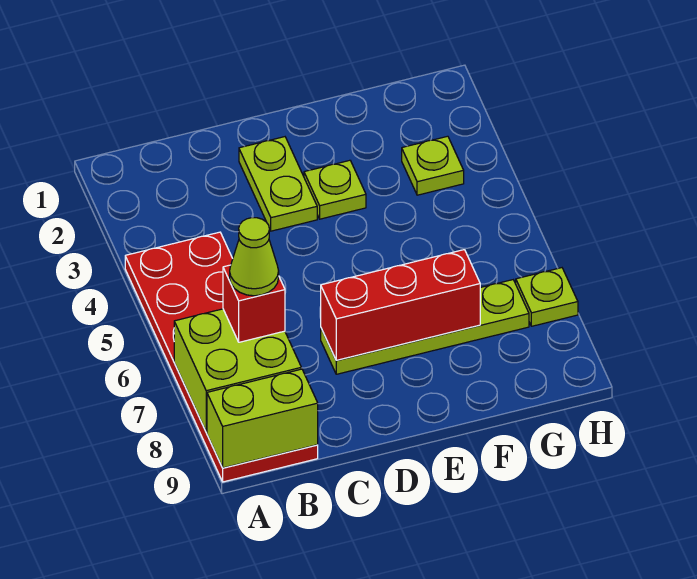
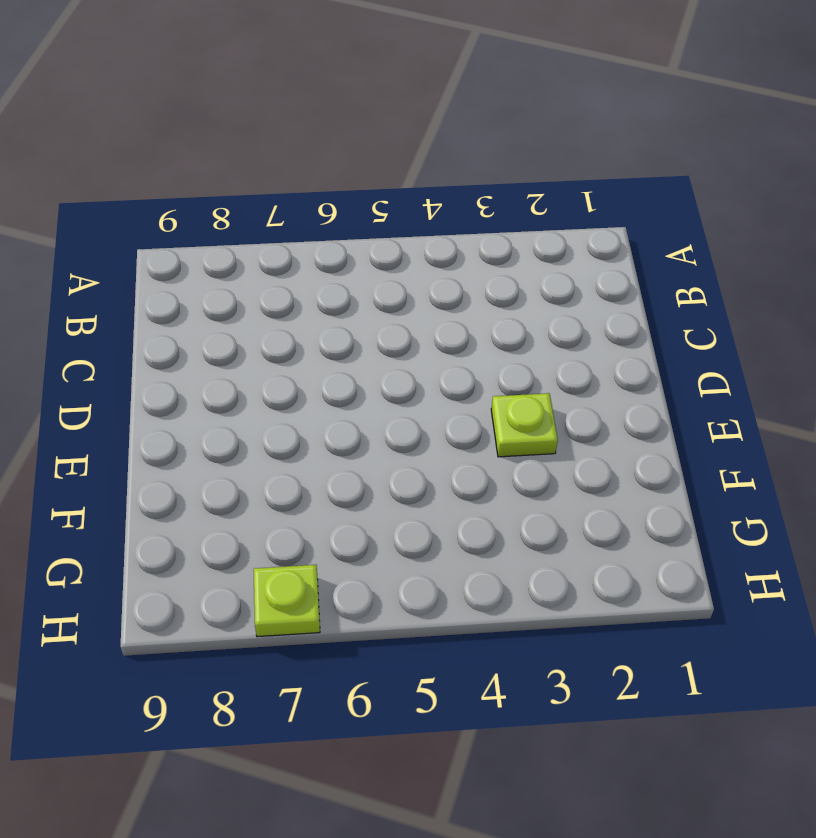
none -> red plate A4:B9 level 1
none -> lime plate D2:D3 level 1

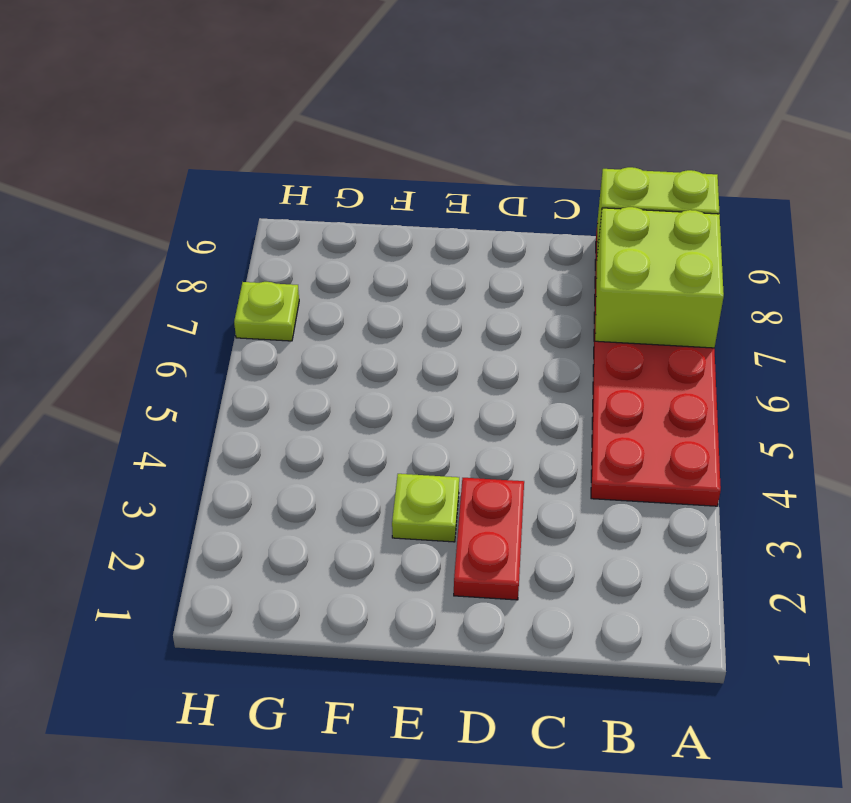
red plate D2:D3 level 1 -> lime plate D2:D3 level 1
none -> lime plate D7:G7 level 1
none -> lime plate G3 level 1

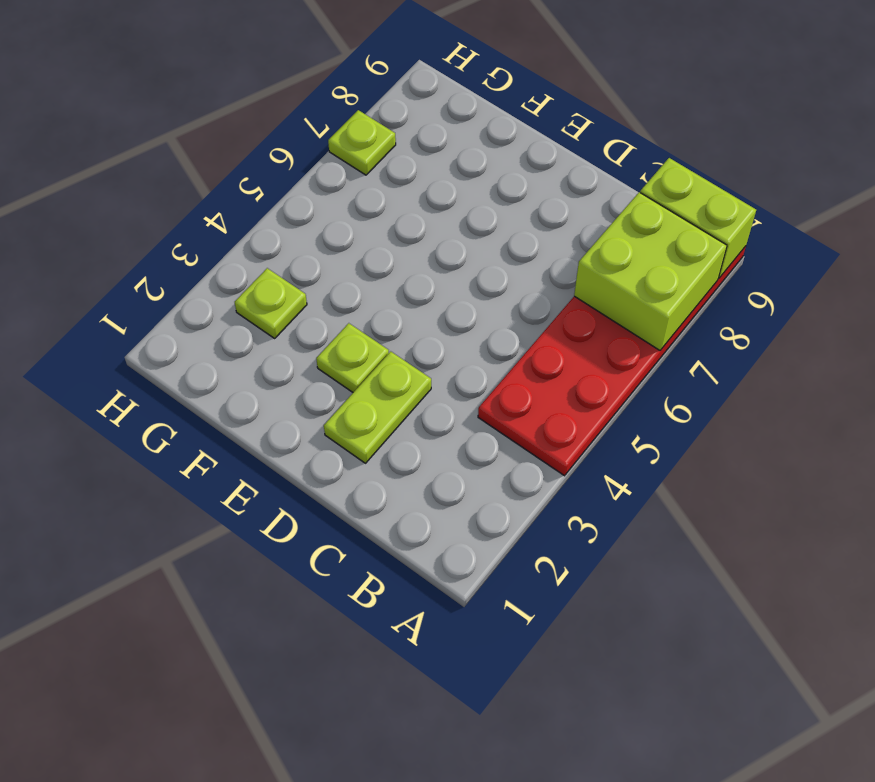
none -> lime plate D7:G7 level 1
none -> red brick D7:F7 level 2

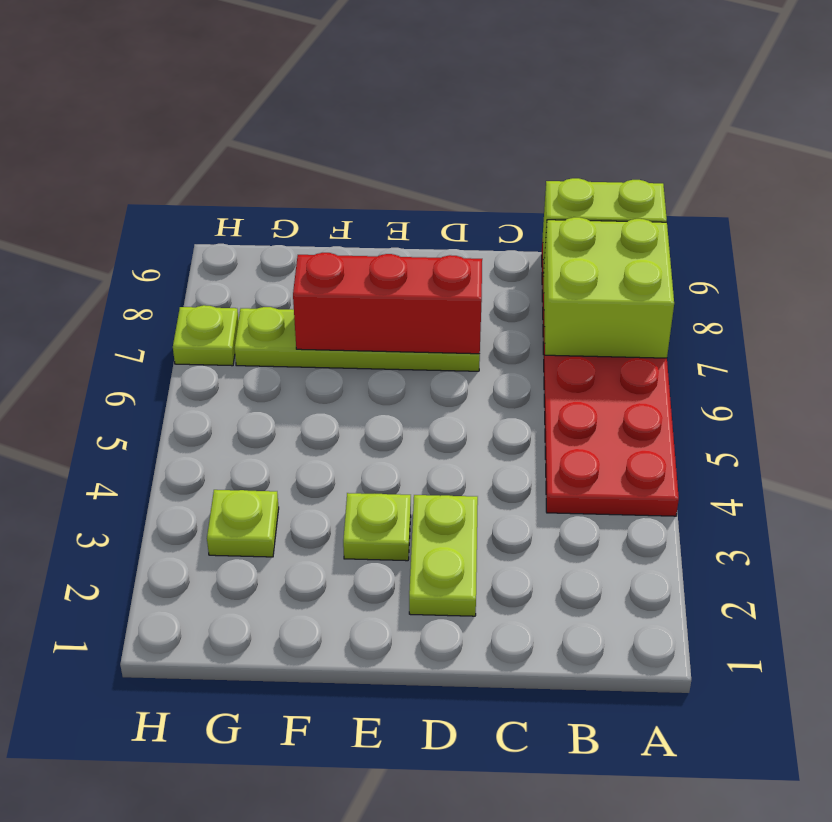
none -> red brick B7 level 3
none -> lime cone B7 level 4

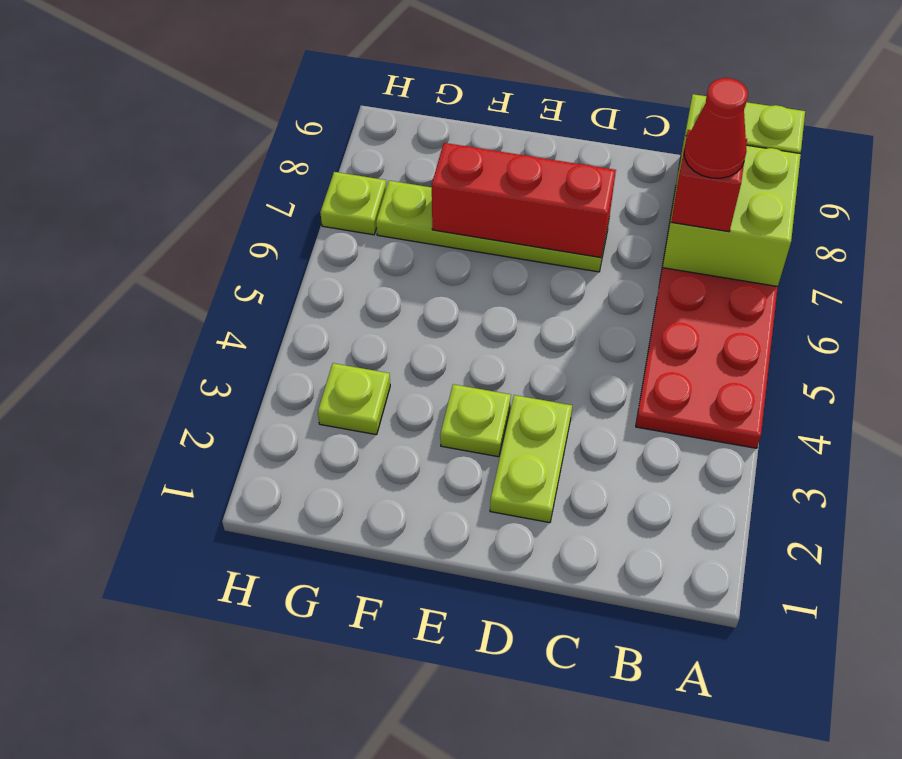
red cone B7 level 4 -> lime cone B7 level 4

